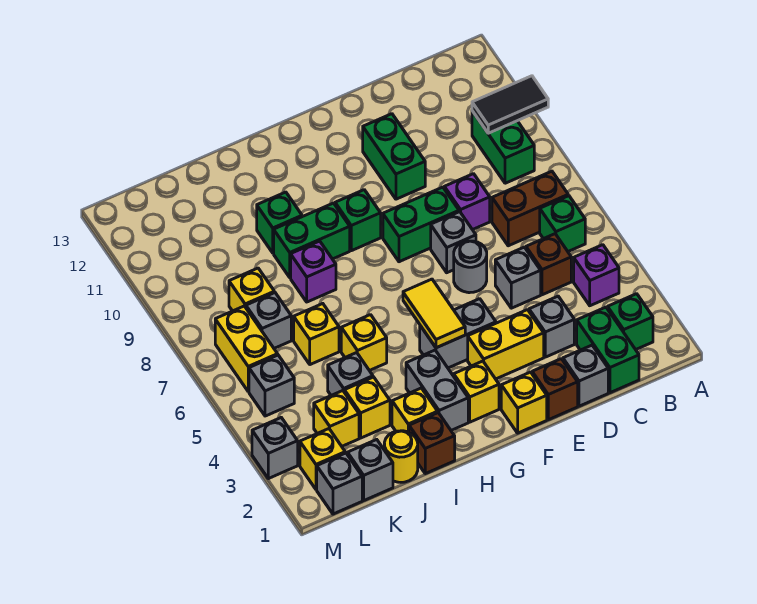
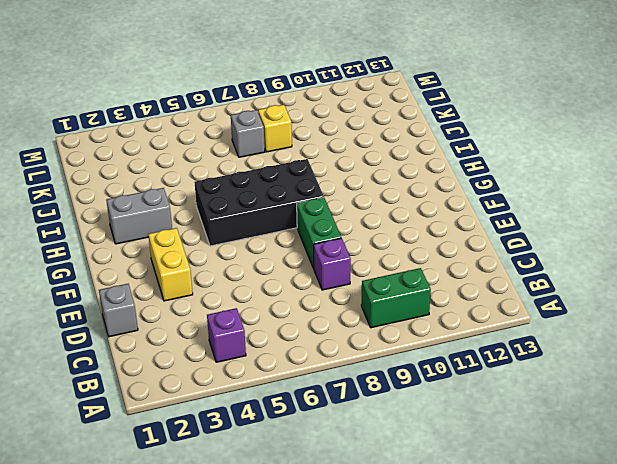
black brick G5:H8 level 1 -> none
none -> green brick B2 level 1
none -> green brick B6 level 1
none -> brown brick B7:C7 level 1
none -> green brick C1:C2 level 1

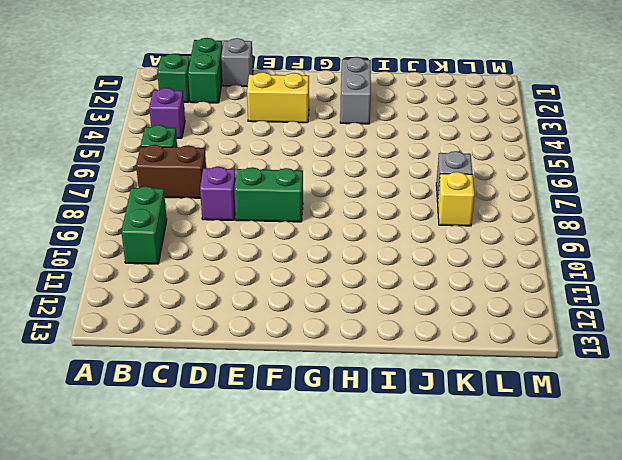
none -> brown brick C5 level 1
none -> grey brick D3 level 1
none -> grey brick D5 level 1
none -> brown brick E1 level 1

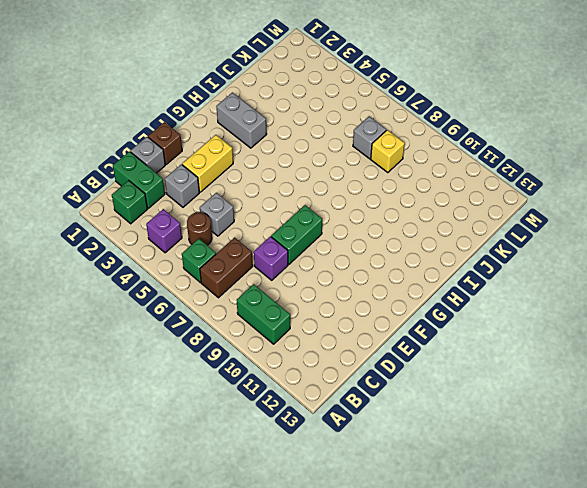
brown round brick C5 level 1 -> brown brick C5 level 1
none -> grey round brick E6 level 1
none -> grey brick E7 level 1
none -> green brick E10:E11 level 1
none -> yellow brick F1 level 1

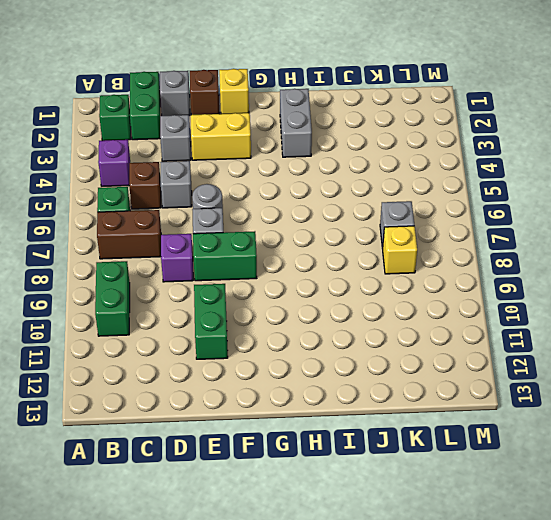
none -> grey brick F4:G4 level 1
none -> yellow brick G2 level 1
none -> green brick G9 level 1
none -> green brick H9:I9 level 1

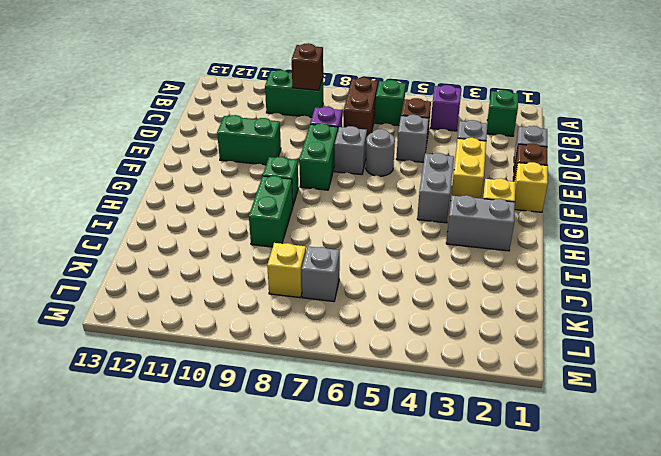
brown brick B9 level 2 -> brown brick I1 level 1
none -> green brick C1:C2 level 1
none -> yellow brick I2 level 1
none -> yellow brick I5 level 1
none -> purple brick I8 level 1

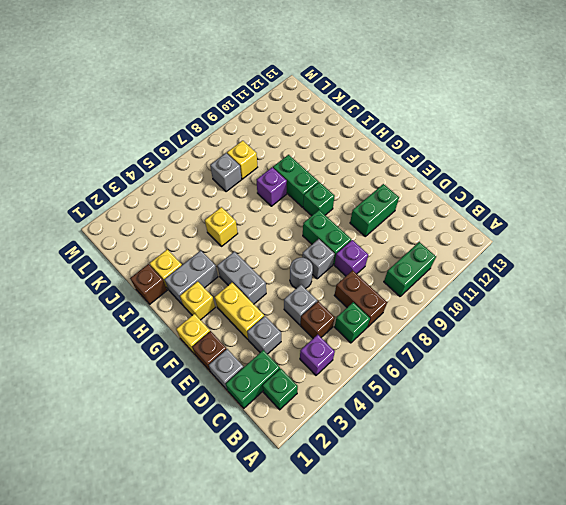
none -> green brick I10 level 1
none -> yellow round brick J1 level 1
none -> yellow brick J3 level 1
none -> grey brick J4 level 1

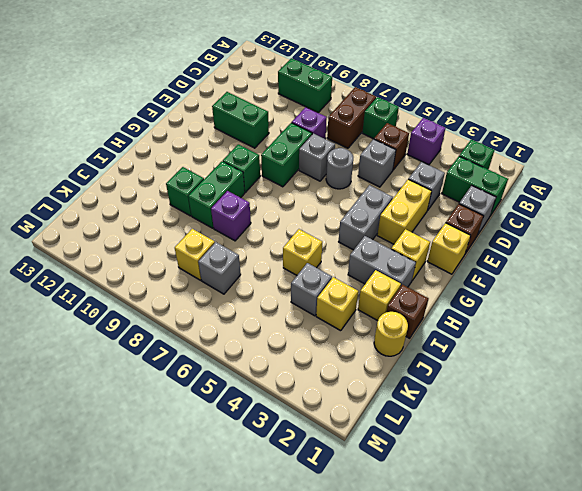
none -> yellow brick J6 level 1
none -> grey brick K1 level 1
none -> yellow brick K3 level 1
none -> grey brick L1 level 1

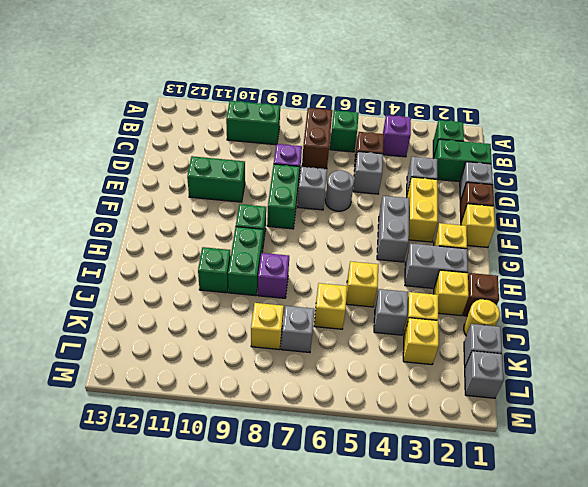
none -> yellow brick L2 level 1
none -> grey brick L5 level 1
none -> yellow brick L6:L7 level 1
none -> grey brick M3 level 1

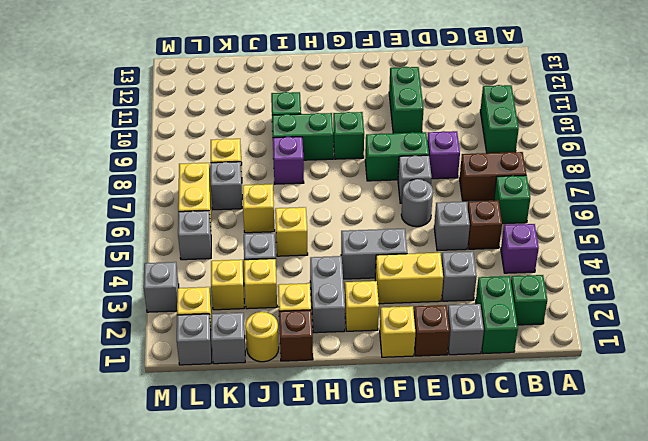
none -> black tile A10:B10 level 2
none -> yellow tile G4:G5 level 2

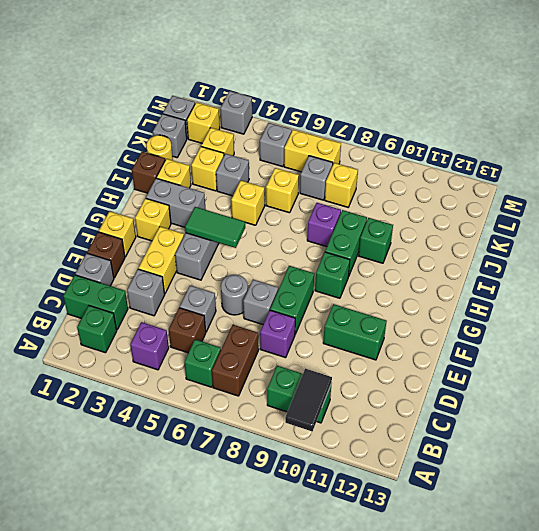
green tile G4:G5 level 2 -> yellow tile G4:G5 level 2

